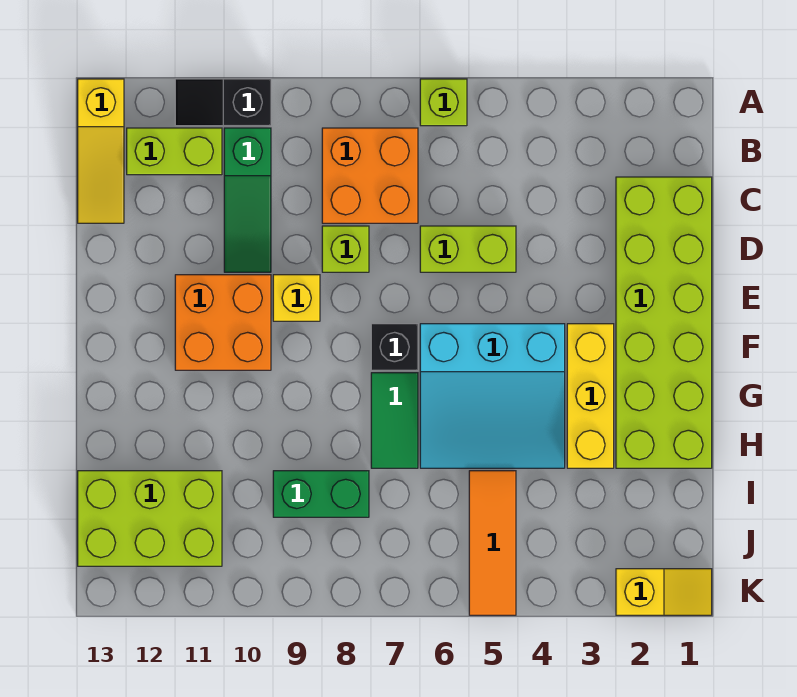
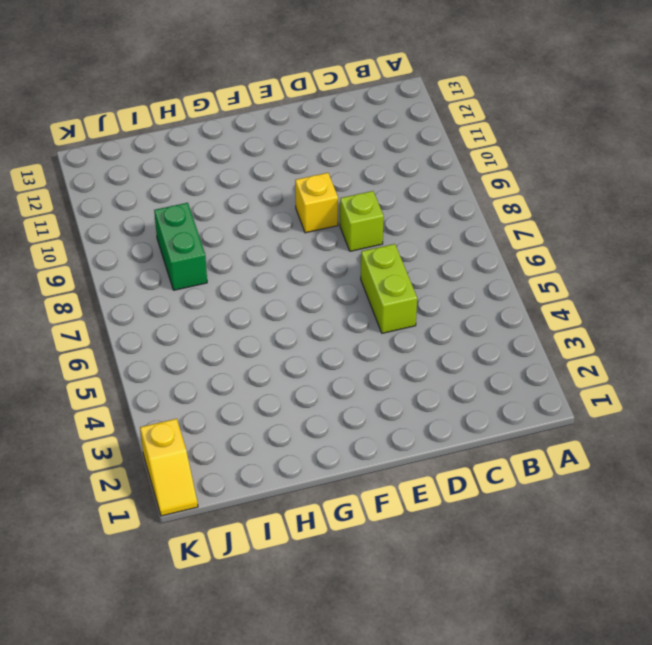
none -> lime brick A6 level 1
none -> black slope A10:A11 level 1 top 10
none -> yellow slope A13:C13 level 1 top A

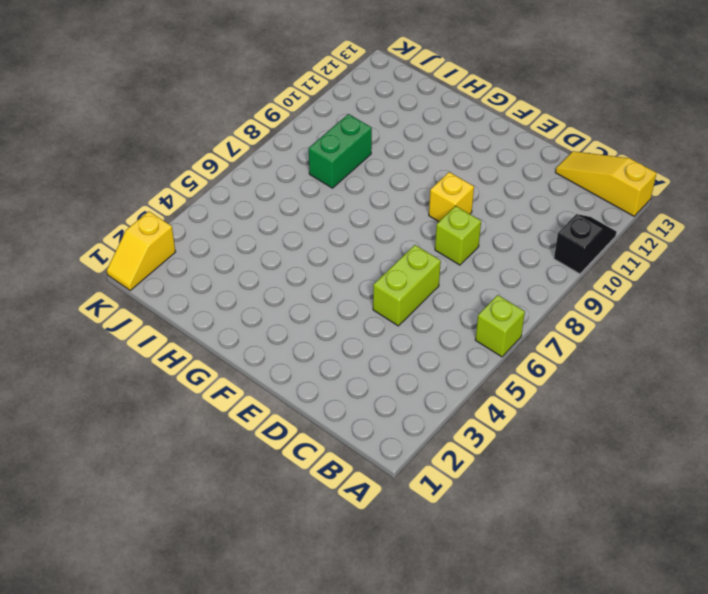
none -> orange brick B7:C8 level 1
none -> green slope B10:D10 level 1 top B
none -> lime brick B11:B12 level 1

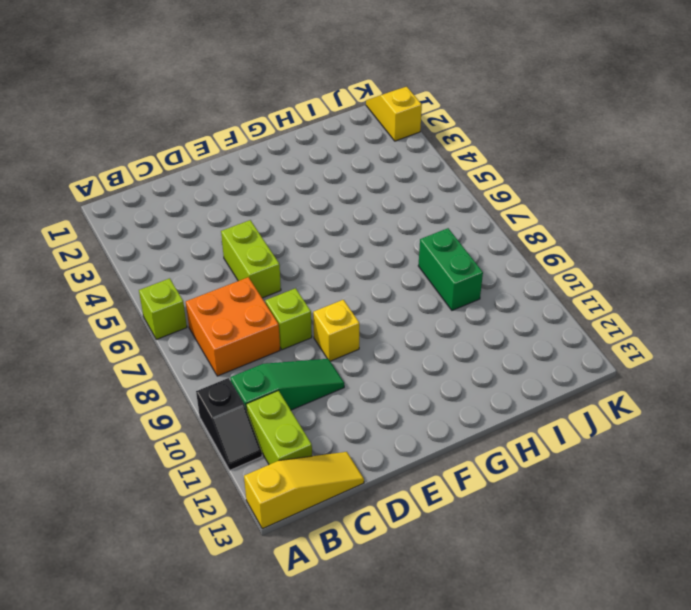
none -> lime brick C1:H2 level 1
none -> orange brick E10:F11 level 1
none -> yellow brick F3:H3 level 1

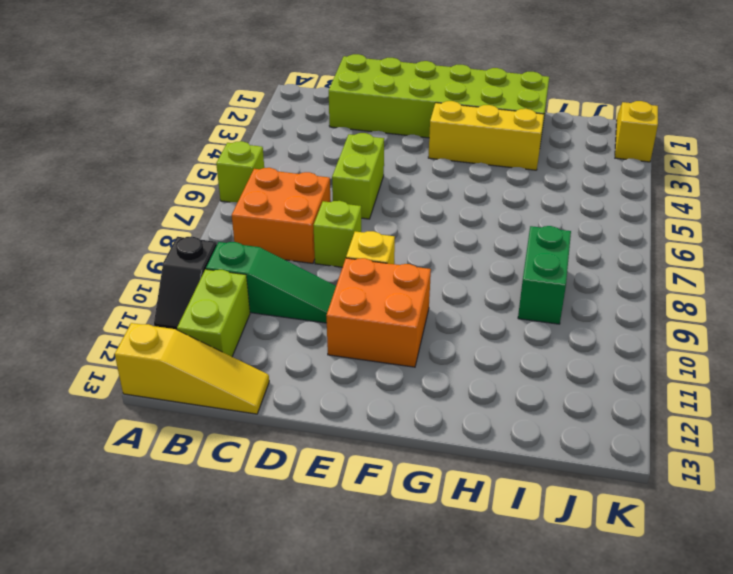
none -> cyan slope F4:H6 level 1 top F
none -> black brick F7 level 1
none -> green tile G7:H7 level 1

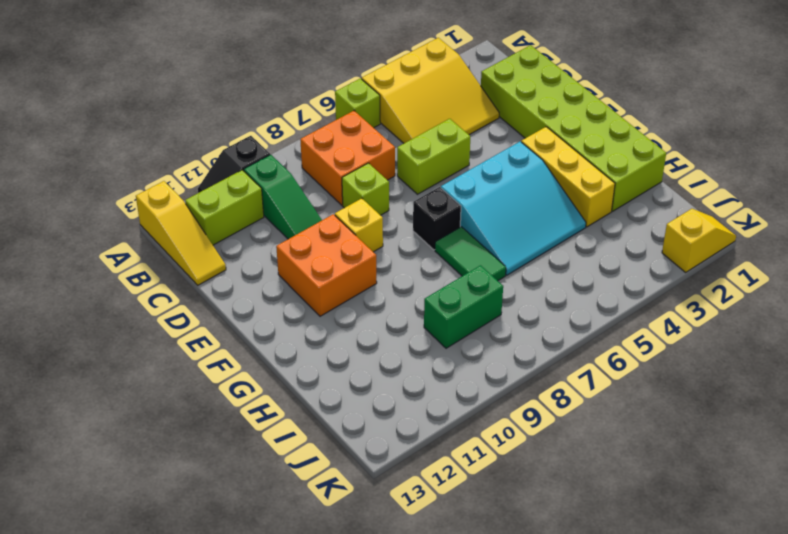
yellow slope A3:C5 level 1 top A -> none
none -> orange tile I5:K5 level 1
none -> lime brick I11:J13 level 1

